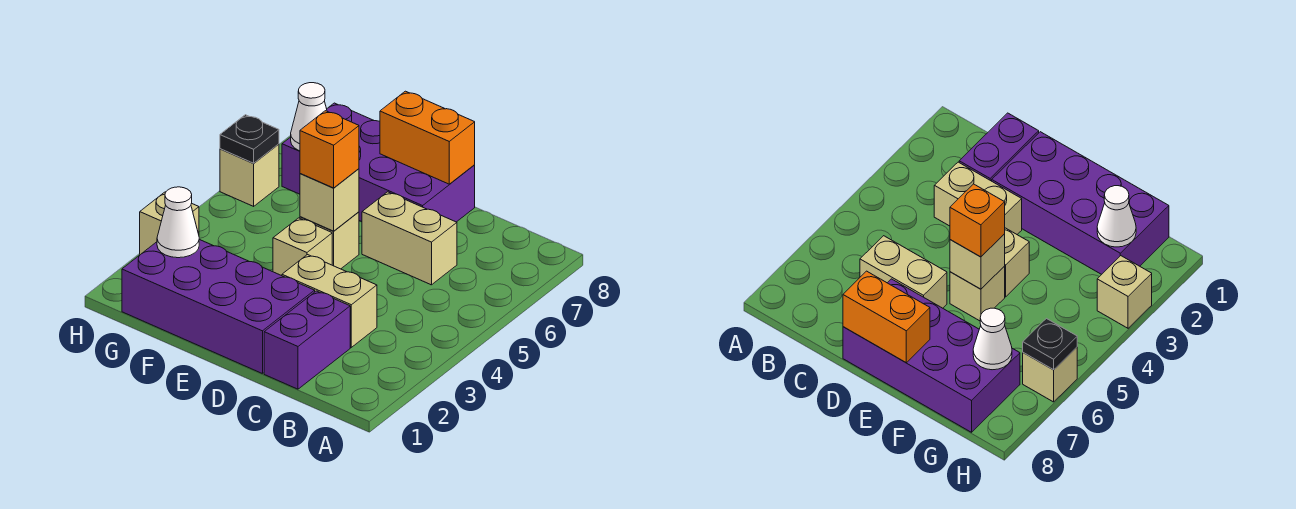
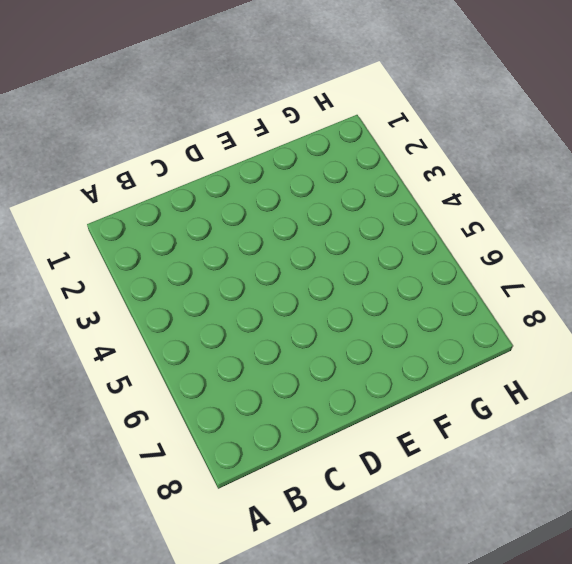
none -> purple brick C1:C2 level 1
none -> tan brick C3:D3 level 1
none -> tan brick C6:D6 level 1

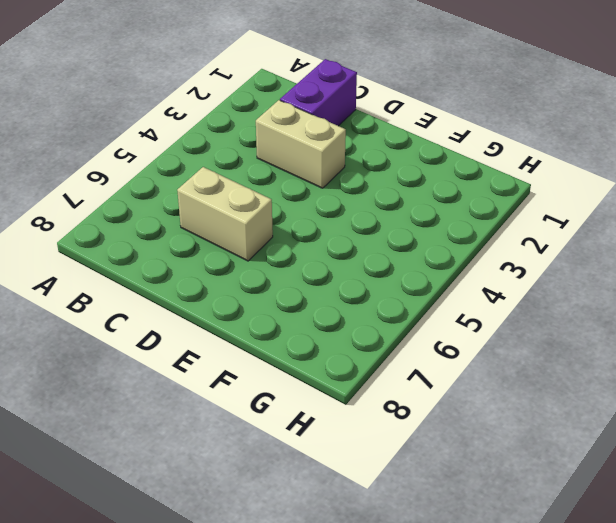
none -> purple brick D1:G2 level 1
none -> purple brick D7:G8 level 1
none -> tan brick E4 level 1

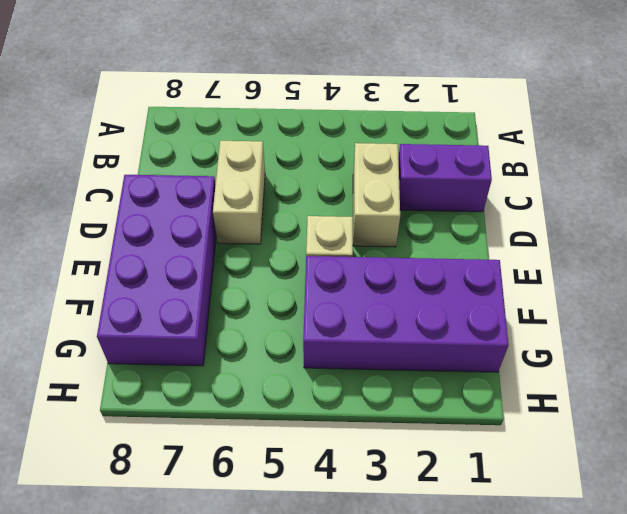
purple brick F1:G4 level 1 -> purple brick D1:G2 level 1
none -> tan brick E5 level 1
none -> tan brick H3 level 1
none -> tan brick H6 level 1

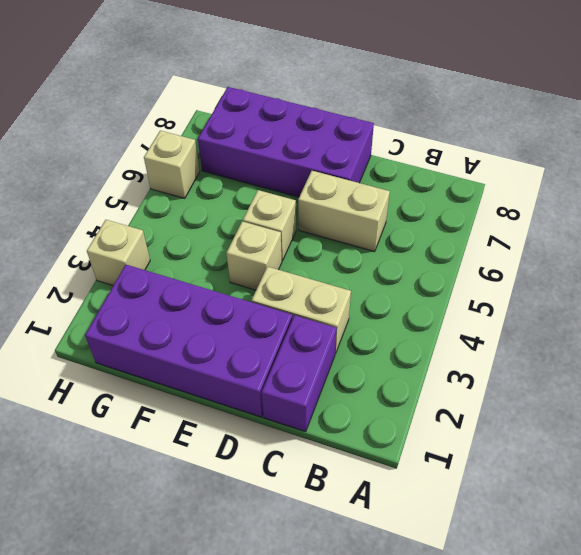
none -> orange brick D8:E8 level 2
none -> tan brick E5 level 2
none -> white cone G2 level 2

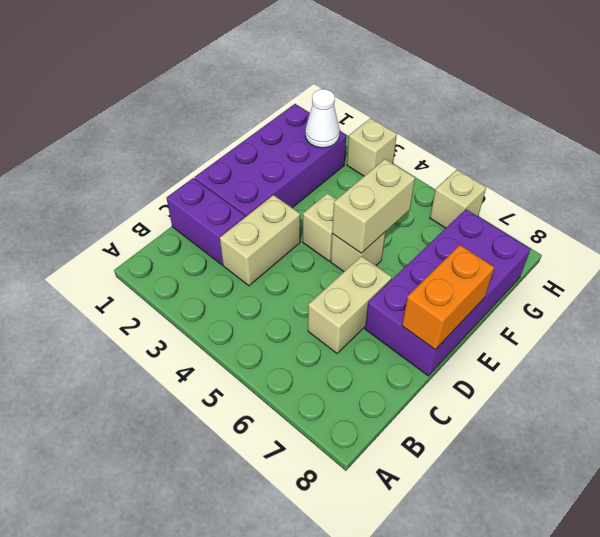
tan brick E5:F5 level 2 -> tan brick E5 level 2
none -> white cone G7 level 2
none -> black plate H6 level 2
none -> orange brick E5 level 3

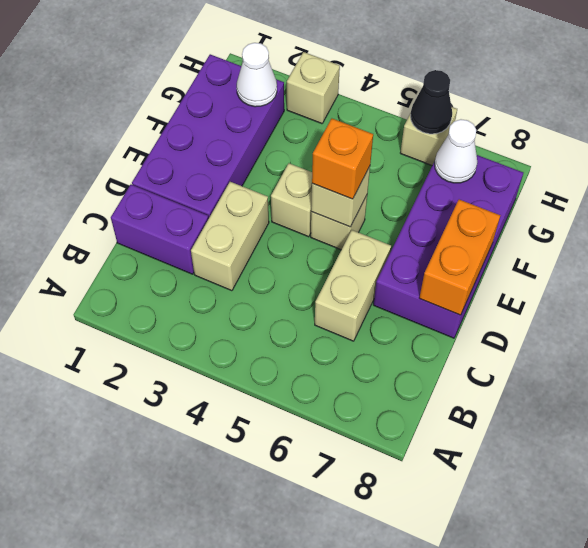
black cone H6 level 2 -> black plate H6 level 2

